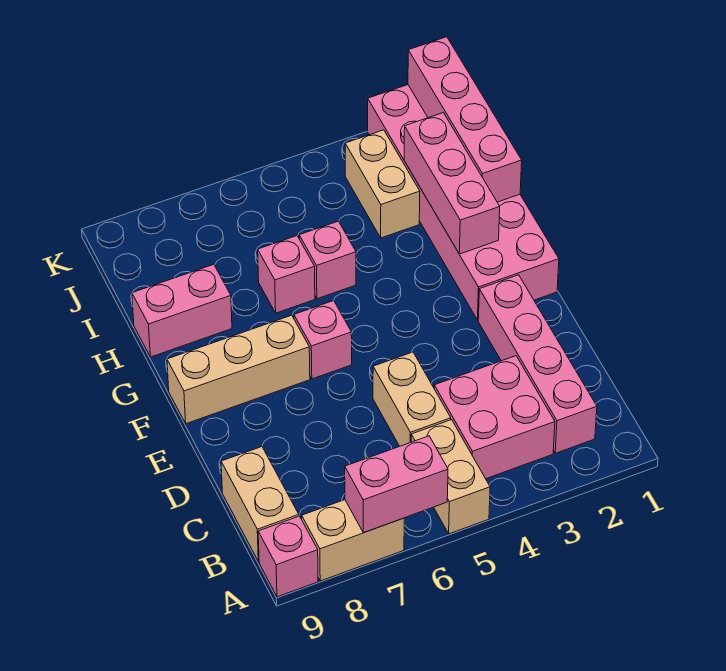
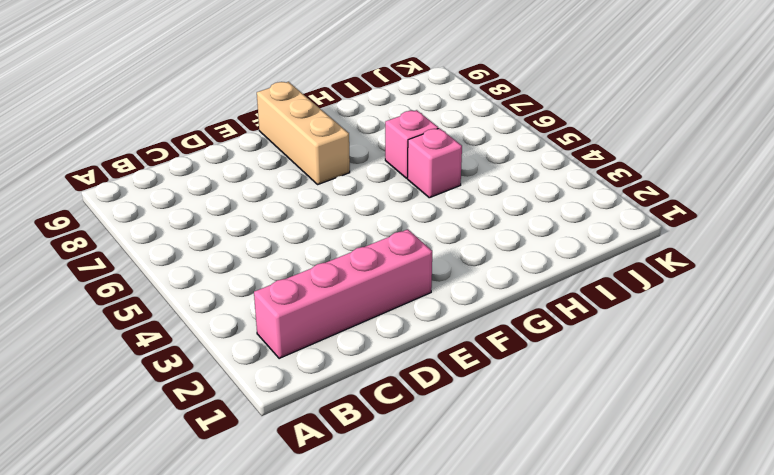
none -> tan brick A5:B5 level 1
none -> tan brick A7:A8 level 1
none -> pink brick A9 level 1

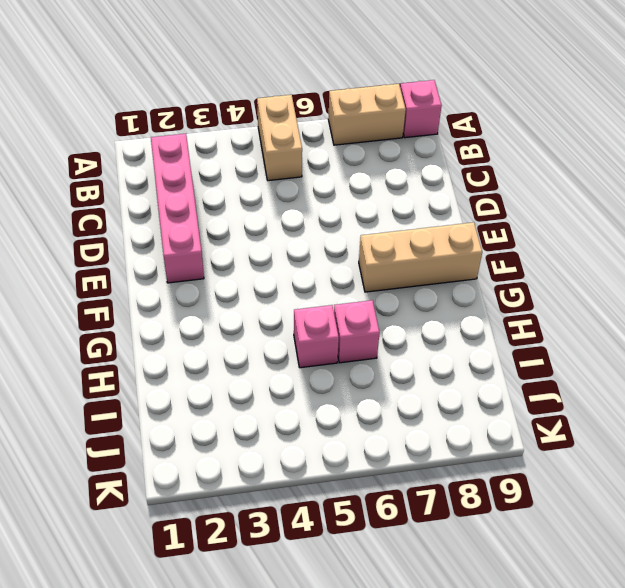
none -> pink brick B3:C4 level 1
none -> tan brick B9:C9 level 1
none -> tan brick C5:D5 level 1

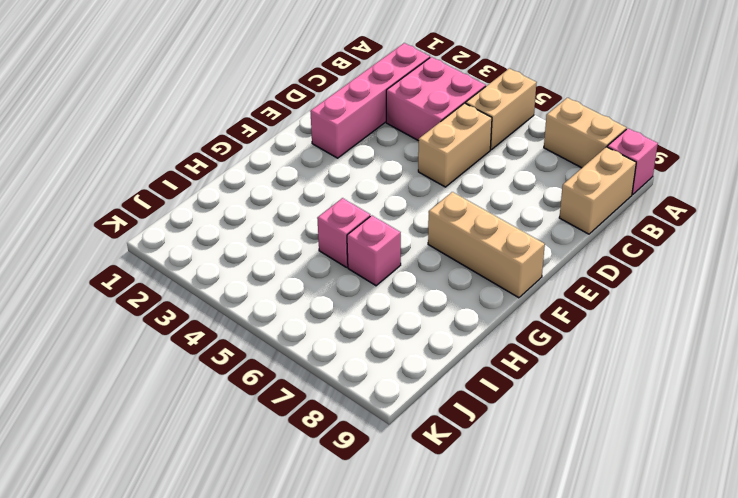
none -> pink brick F1:K2 level 1
none -> pink brick F6 level 1
none -> pink brick H8:H9 level 1

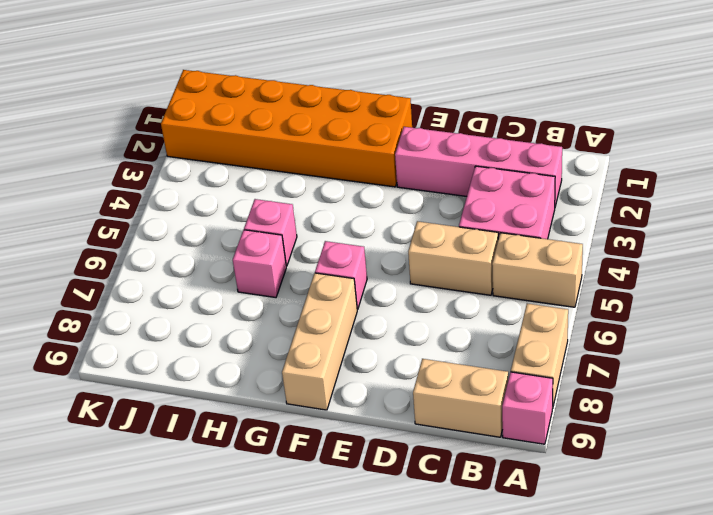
orange brick F1:K2 level 1 -> pink brick F1:K2 level 1
none -> pink brick H8:H9 level 1
none -> tan brick I3:J3 level 1
none -> pink brick A6:A7 level 2

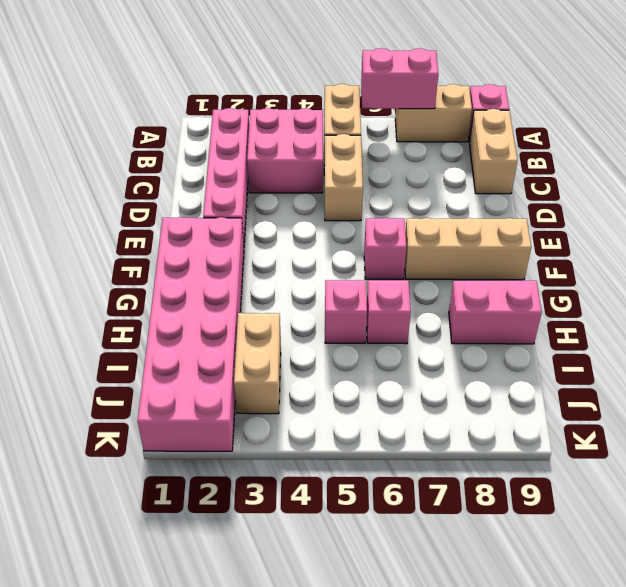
none -> pink brick G2:I2 level 2
none -> pink brick H1:K1 level 2

